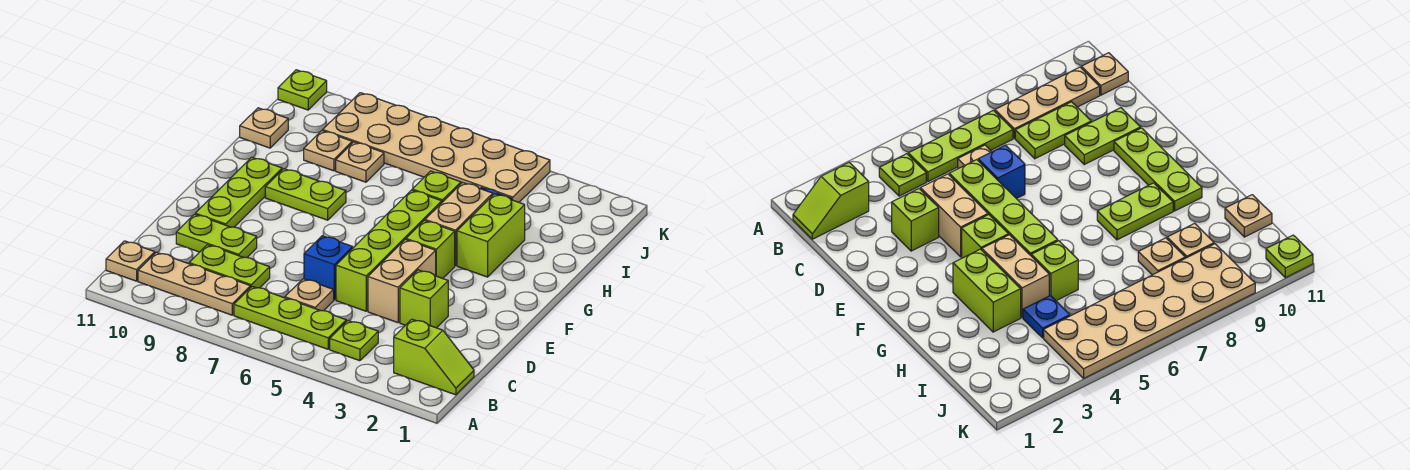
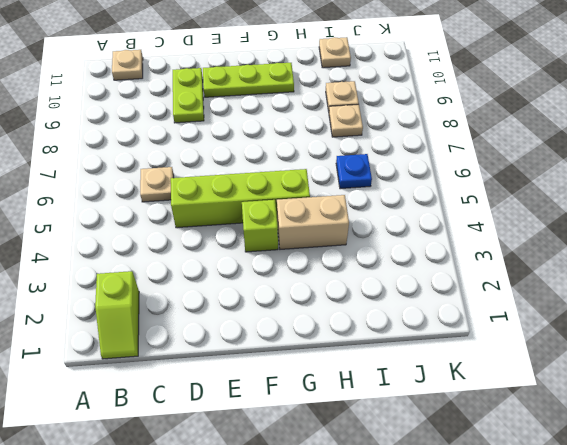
blue plate I6 level 1 -> blue plate I4 level 1
none -> lime plate B4 level 1
none -> lime plate B5:B7 level 1
none -> tan plate B8:B10 level 1

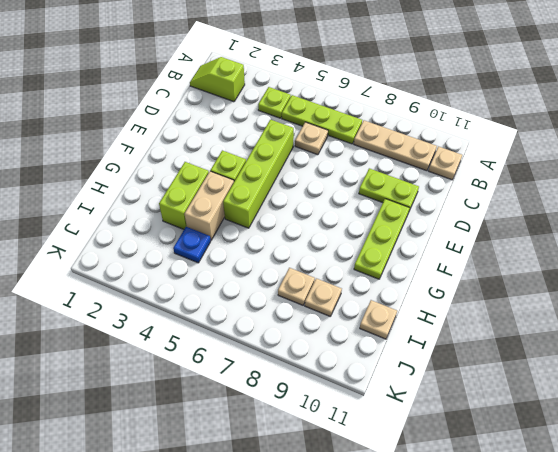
none -> lime plate C8:C9 level 1
none -> lime brick D3 level 1
none -> tan brick D4:E4 level 1

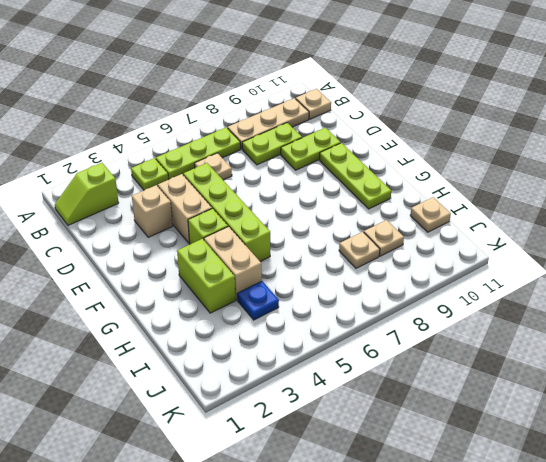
tan brick D3 level 1 -> lime brick D3 level 1
none -> blue brick D6 level 1
none -> lime plate G8:G9 level 1
none -> lime brick H5 level 1

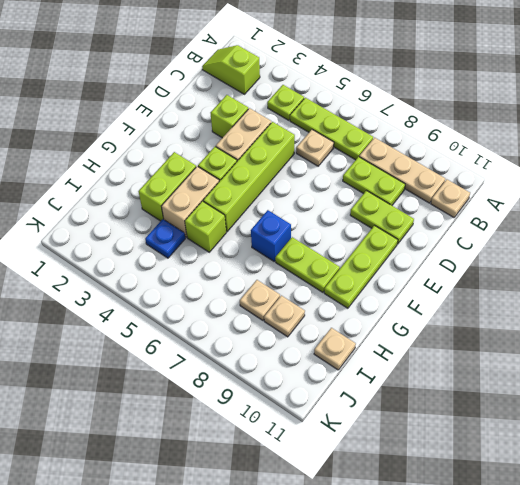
blue brick G7 level 1 -> blue brick D6 level 1
none -> tan plate J4:K9 level 1
none -> lime plate K11 level 1

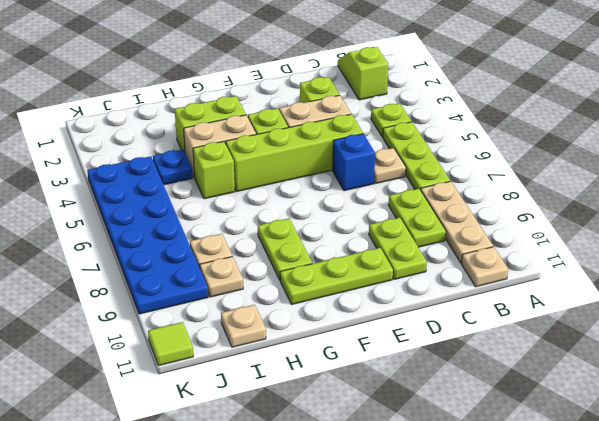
blue plate J4:K9 level 1 -> tan plate J4:K9 level 1
lime tile K11 level 1 -> lime plate K11 level 1

